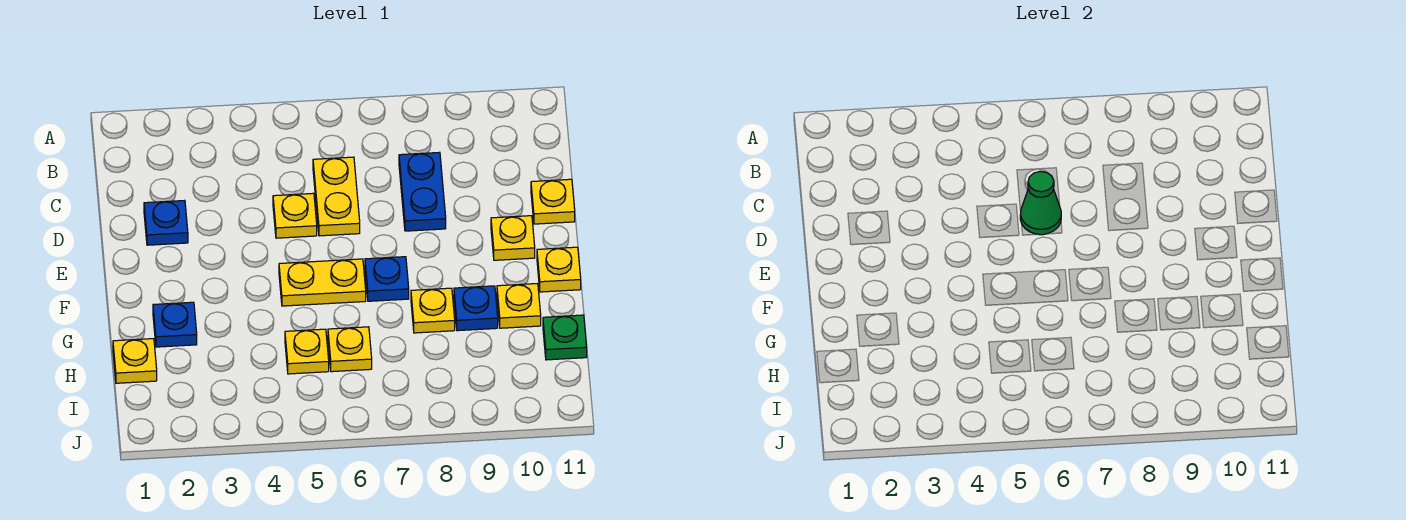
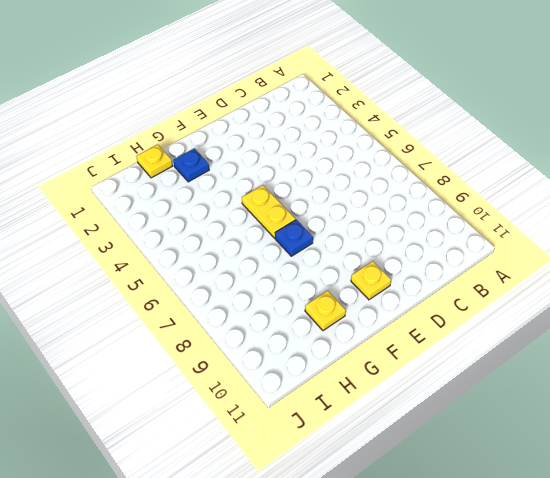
none -> yellow plate C6:D6 level 1
none -> blue plate C8:D8 level 1
none -> blue plate D2 level 1

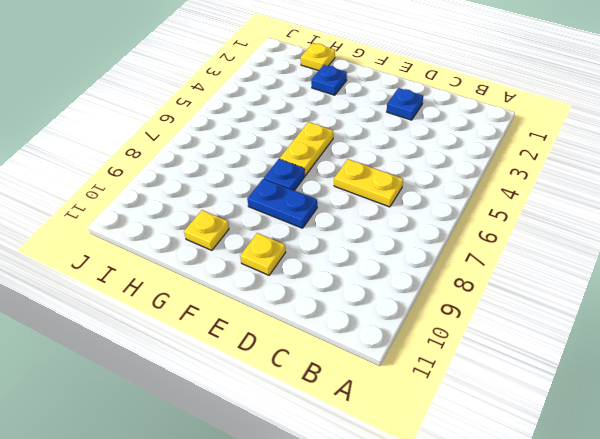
blue plate E8:F8 level 1 -> blue plate C8:D8 level 1
none -> yellow plate D5 level 1
none -> yellow plate D11 level 1
none -> yellow plate F11 level 1

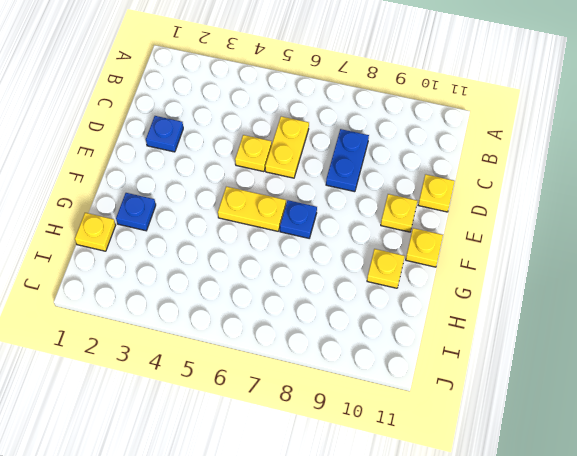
none -> yellow plate G8 level 1
none -> blue plate G9 level 1
none -> yellow plate H5 level 1

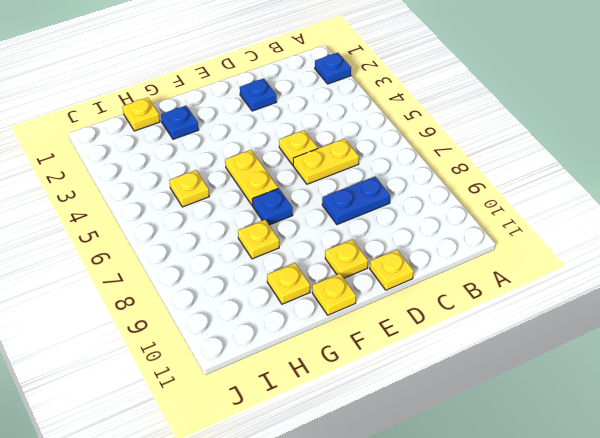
blue plate A2 level 1 -> blue plate G9 level 1
none -> yellow plate H6 level 1
none -> green plate H11 level 1
none -> green cone D6 level 2

